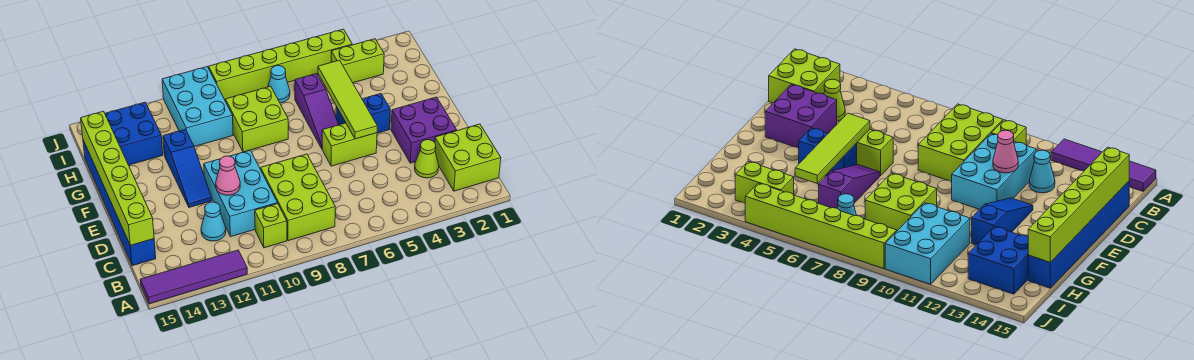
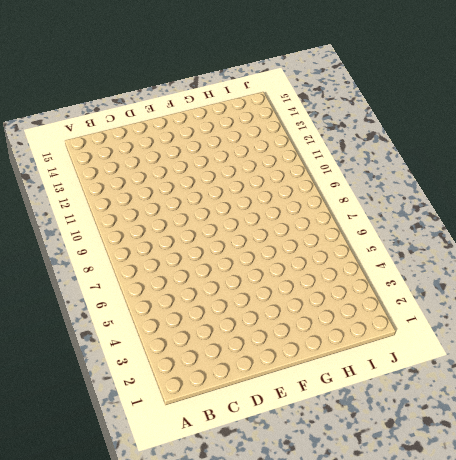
none -> purple tile A12:A15 level 1
none -> lime brick B1:C2 level 1
none -> lime brick B8:D9 level 1

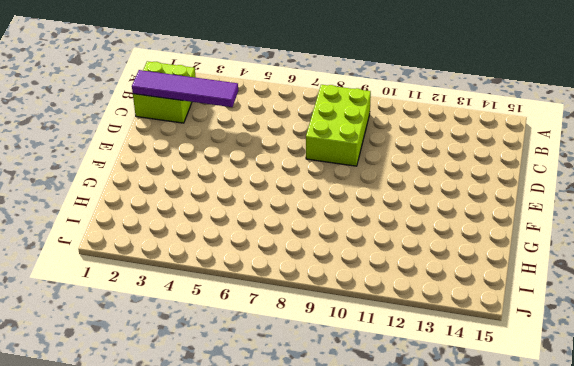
purple tile C1:C4 level 2 -> purple tile A12:A15 level 1
none -> lime brick B10 level 1
none -> lime cone C3 level 1
none -> cyan brick C10:E11 level 1

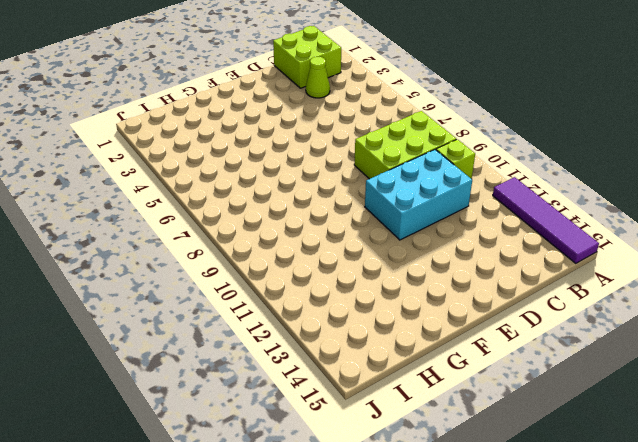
none -> cyan cone C12 level 1
none -> blue brick C15:H15 level 1
none -> purple brick D2:E3 level 1

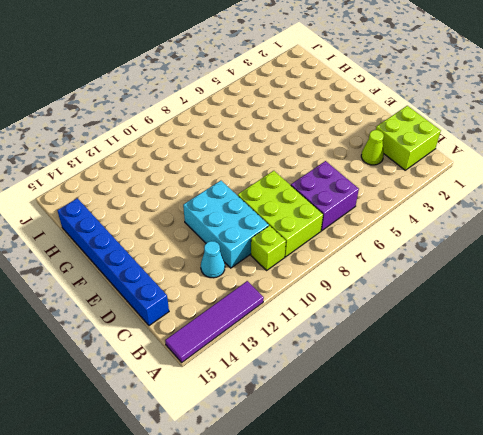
purple brick B6:C7 level 1 -> purple brick D2:E3 level 1
none -> lime brick E5:E6 level 1
none -> blue slope E12:G12 level 1 top G
none -> blue brick F4:F5 level 1

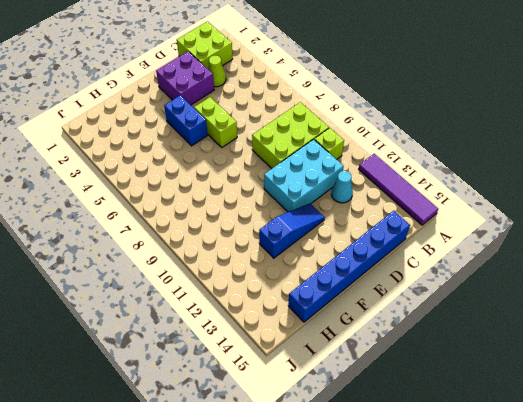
none -> purple slope F6:H6 level 1 top H
none -> lime brick G8:H9 level 1
none -> cyan brick H10:J11 level 1

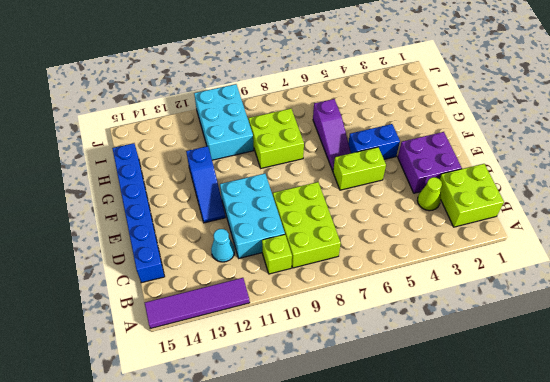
none -> blue brick H13:I14 level 1
none -> lime brick I3:I4 level 1
none -> cyan cone I7 level 1

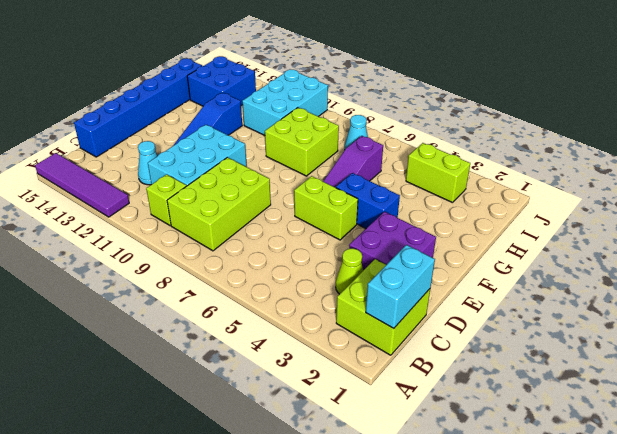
cyan brick B1:C1 level 2 -> none
none -> lime brick J4:J9 level 1
none -> lime brick C15:H15 level 2
none -> pink cone D11 level 2

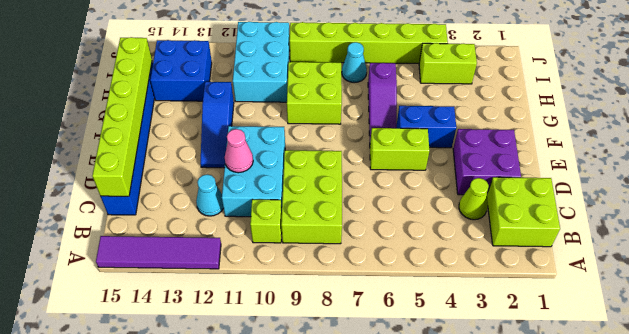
none -> lime tile E5:H5 level 2

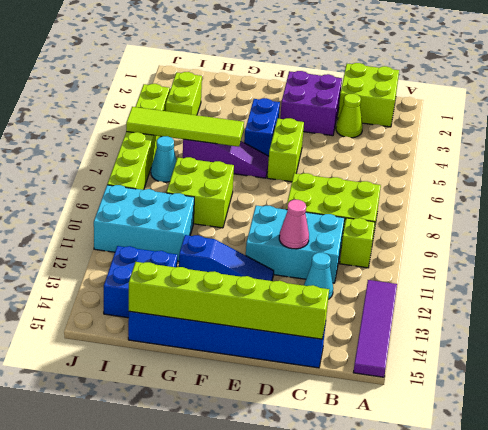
lime tile G6:J6 level 2 -> lime tile E5:H5 level 2

